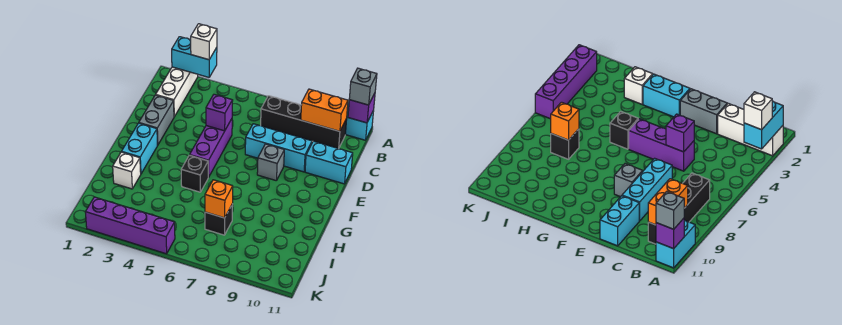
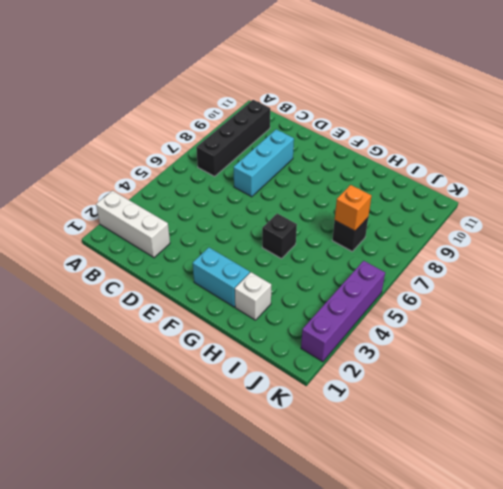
none -> cyan brick A10:A11 level 1
none -> grey brick D2:E2 level 1
none -> purple brick D5:F5 level 1

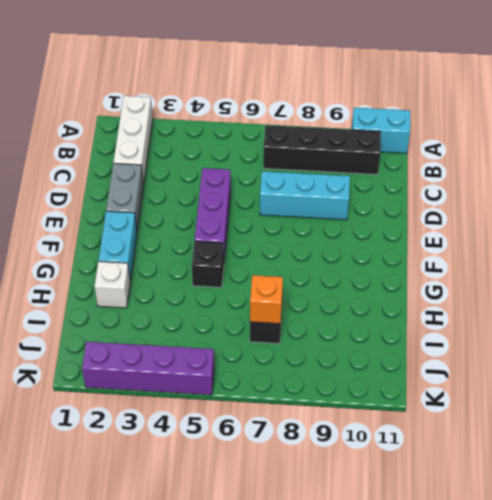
none -> cyan brick D10:D11 level 1
none -> grey brick E8 level 1
none -> cyan brick A2:A3 level 2

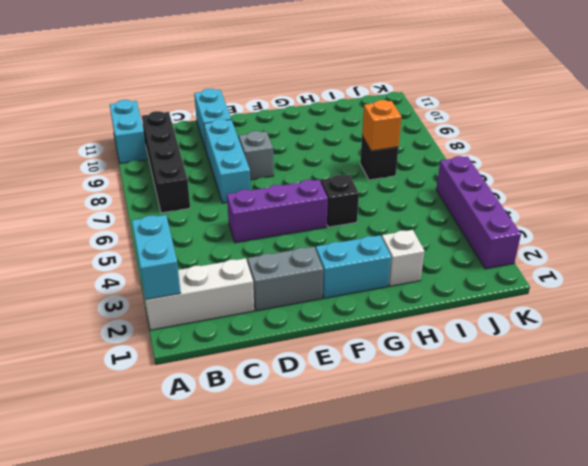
none -> purple brick A11 level 2
none -> orange brick B9:B10 level 2
none -> purple brick D5 level 2

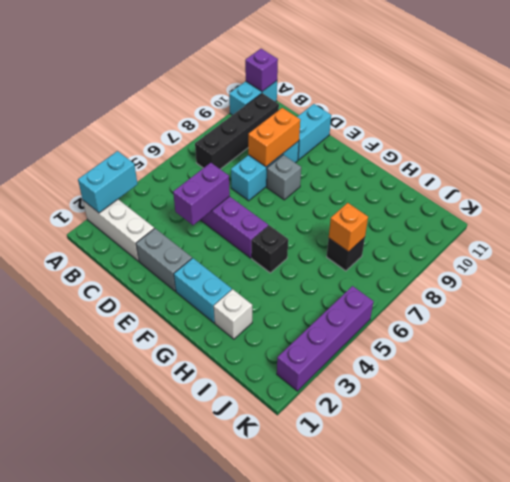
purple brick D4:D5 level 2 -> purple brick D5 level 2
orange brick D8:D9 level 2 -> orange brick B9:B10 level 2
none -> white brick A3 level 3
none -> grey brick A11 level 3

